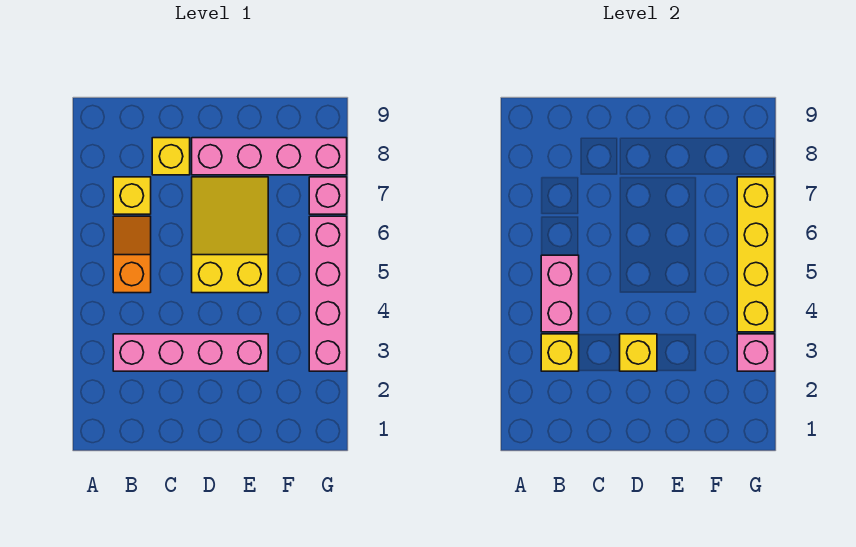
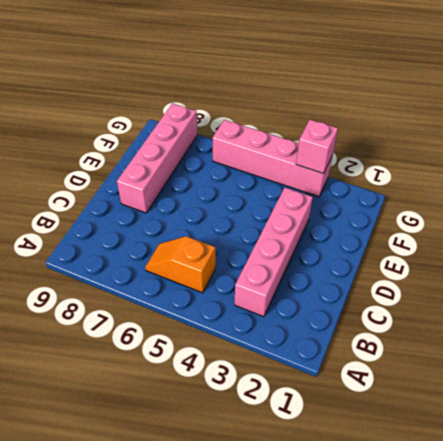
none -> yellow brick B7 level 1
none -> yellow brick C8 level 1
none -> yellow slope D5:E7 level 1 top 5

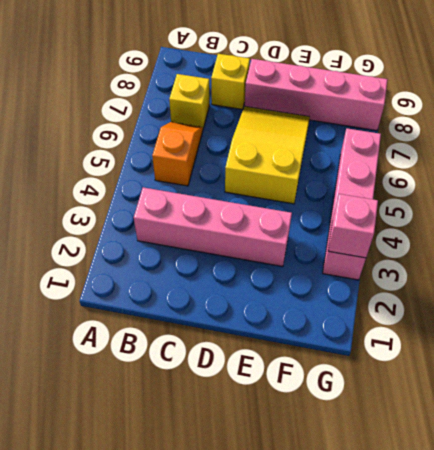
none -> pink brick G7 level 1
none -> yellow brick B3 level 2
none -> pink brick B4:B5 level 2

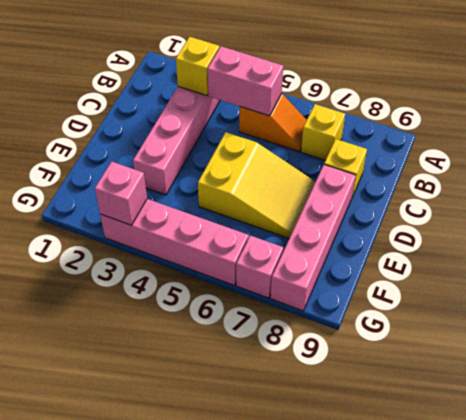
none -> yellow brick D3 level 2
none -> yellow brick G4:G7 level 2

